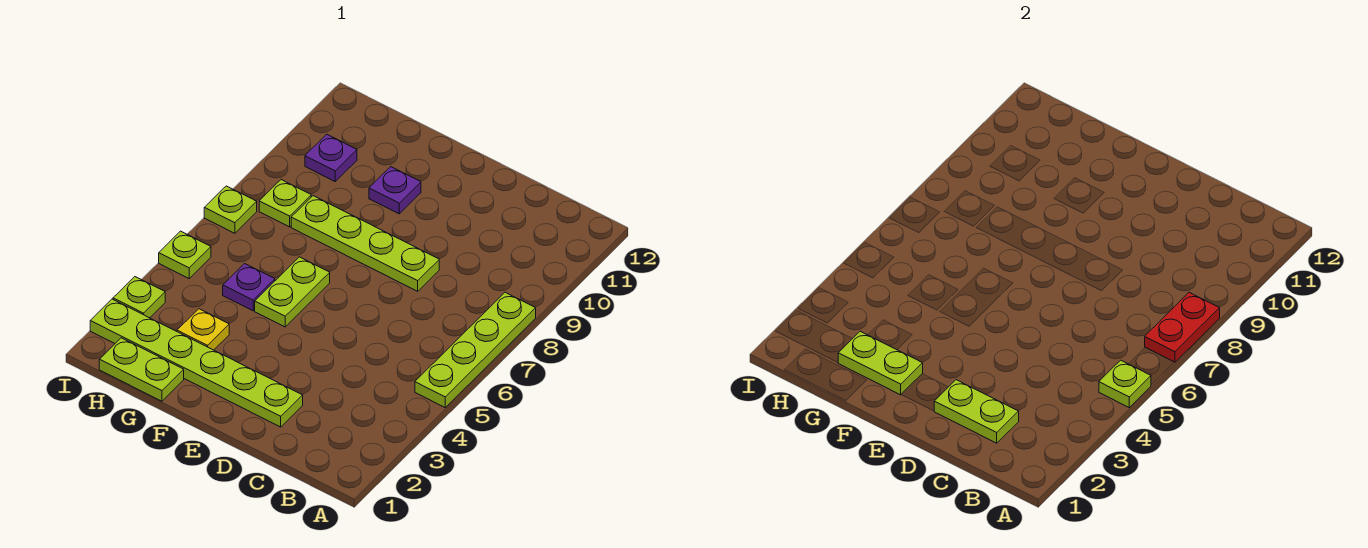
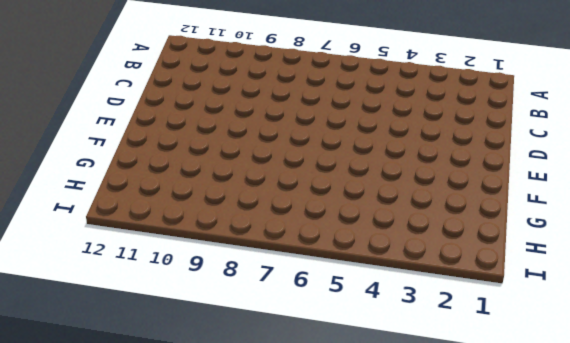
none -> lime plate A5:A8 level 1
none -> lime plate D2:I2 level 1
none -> lime plate D8:G8 level 1

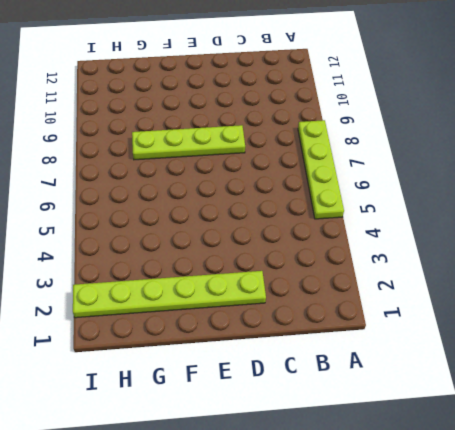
none -> lime plate F5:F6 level 1
none -> purple plate F10 level 1
none -> lime plate G1:H1 level 1

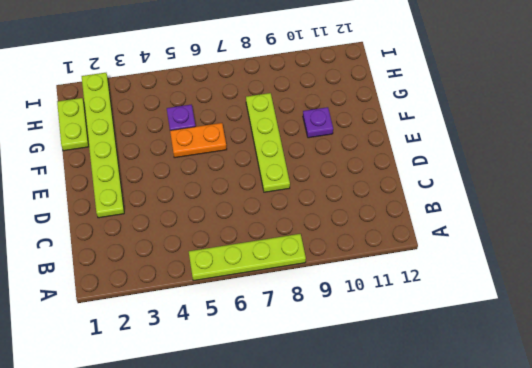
orange plate F5:F6 level 1 -> lime plate F5:F6 level 1
none -> yellow plate G3 level 1
none -> lime plate H8 level 1
none -> purple plate H10 level 1

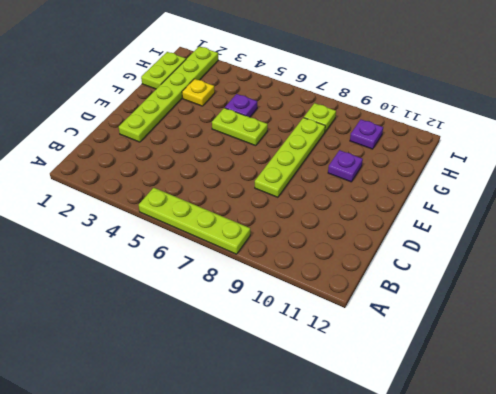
none -> lime plate I3 level 1
none -> lime plate I5 level 1
none -> lime plate I7 level 1

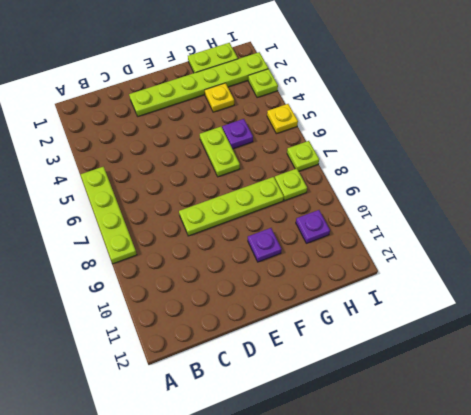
yellow plate I5 level 1 -> lime plate I5 level 1
none -> lime plate A5 level 2
none -> red plate A7:A8 level 2
none -> lime plate C2:D2 level 2

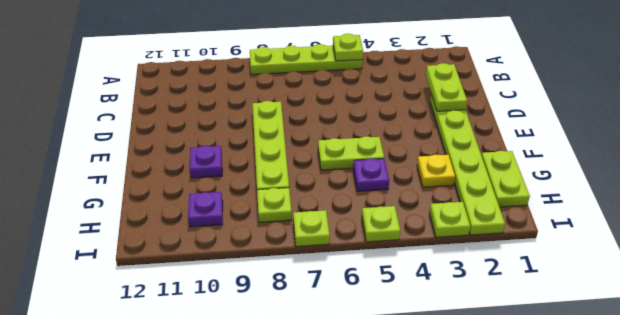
none -> red plate A7:A8 level 2
none -> lime plate F2:G2 level 2

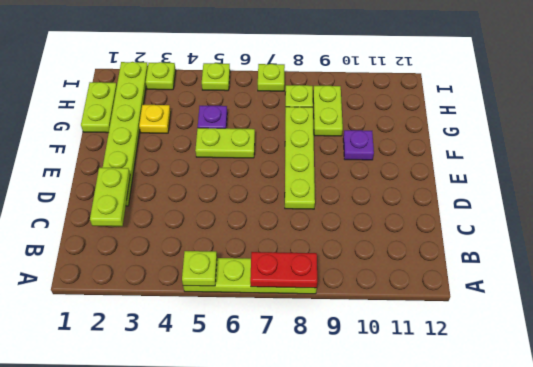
lime plate G9:H9 level 1 -> lime plate F2:G2 level 2
none -> purple plate H10 level 1

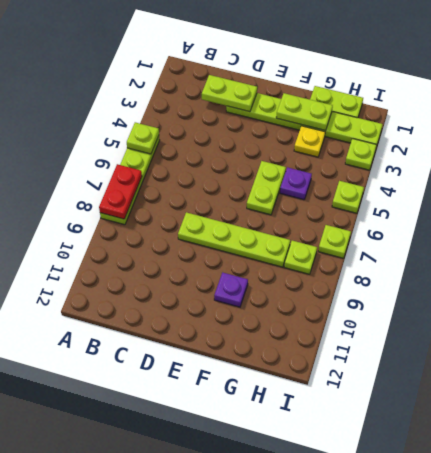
none -> purple plate H10 level 1

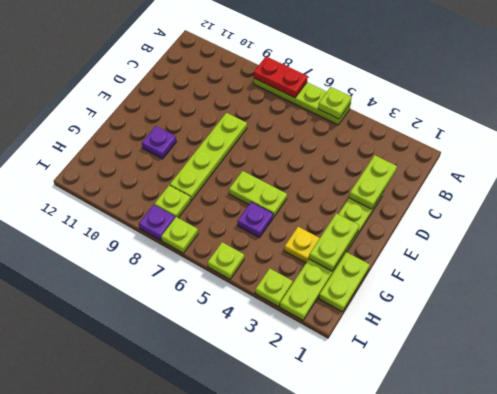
purple plate I8 level 1 -> purple plate H10 level 1

